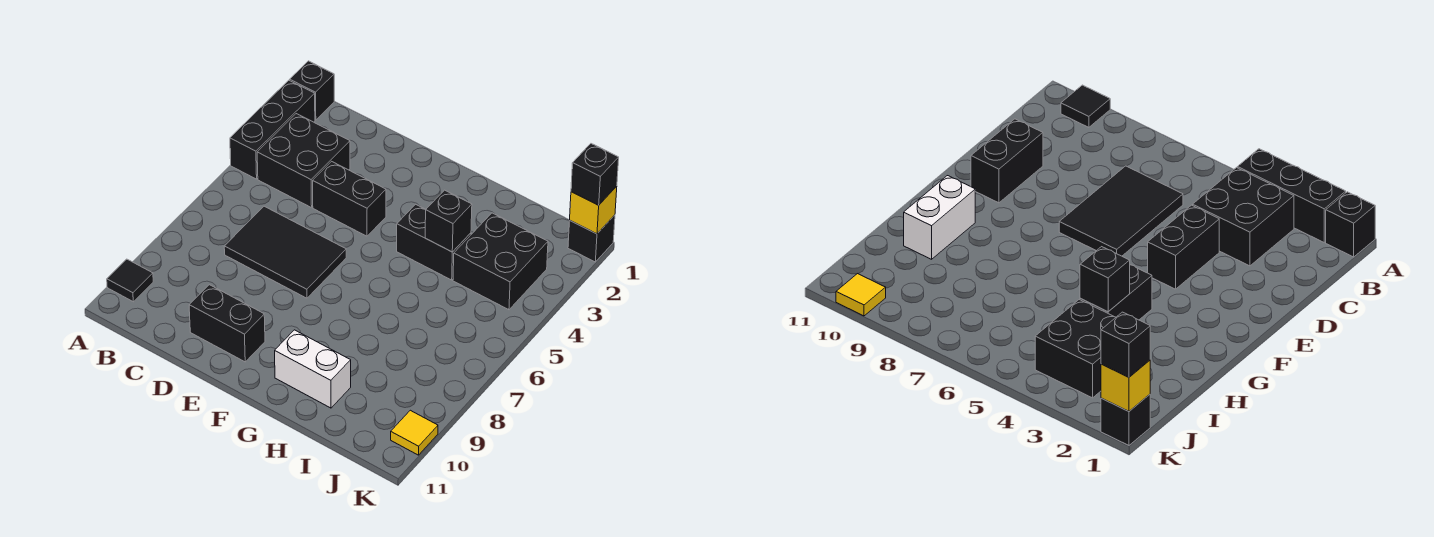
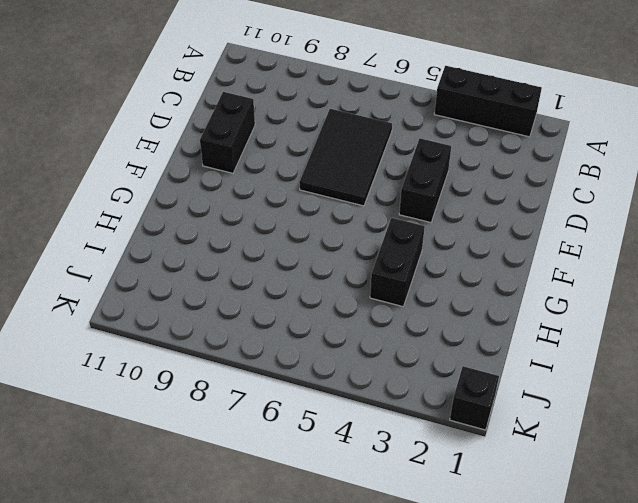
none -> black brick A1 level 1
none -> black tile A10 level 1
none -> black brick B3:C4 level 1

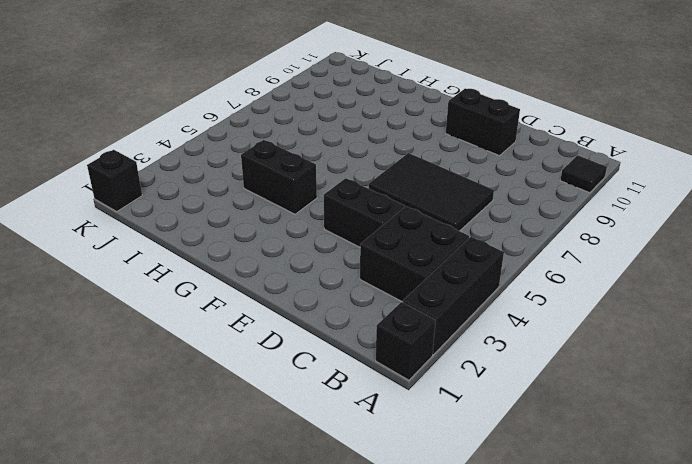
none -> white brick G10:H10 level 1
none -> black brick I3:J4 level 1
none -> yellow tile K10 level 1

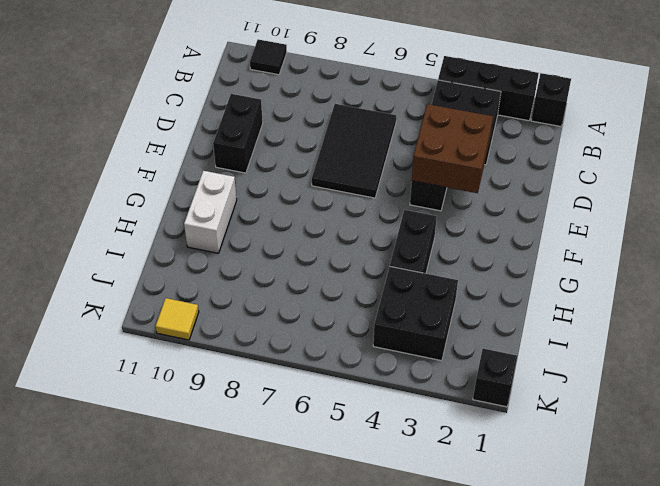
brown brick D3:E4 level 2 -> none
none -> black brick H4 level 2
none -> yellow brick K1 level 2
none -> black brick K1 level 3

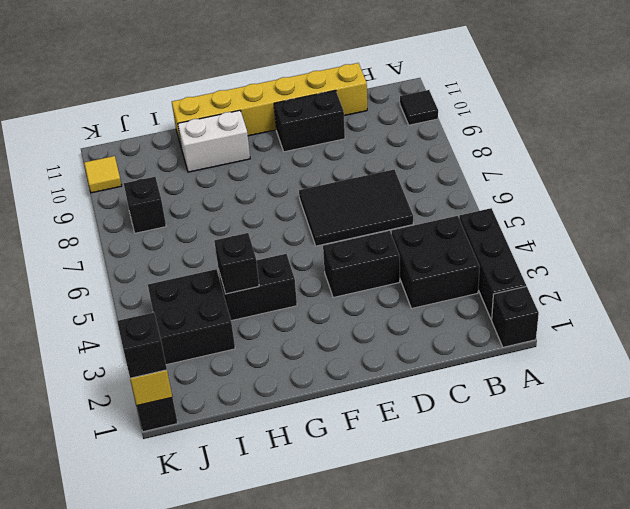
yellow brick C11:H11 level 1 -> none
black brick J8 level 1 -> none

